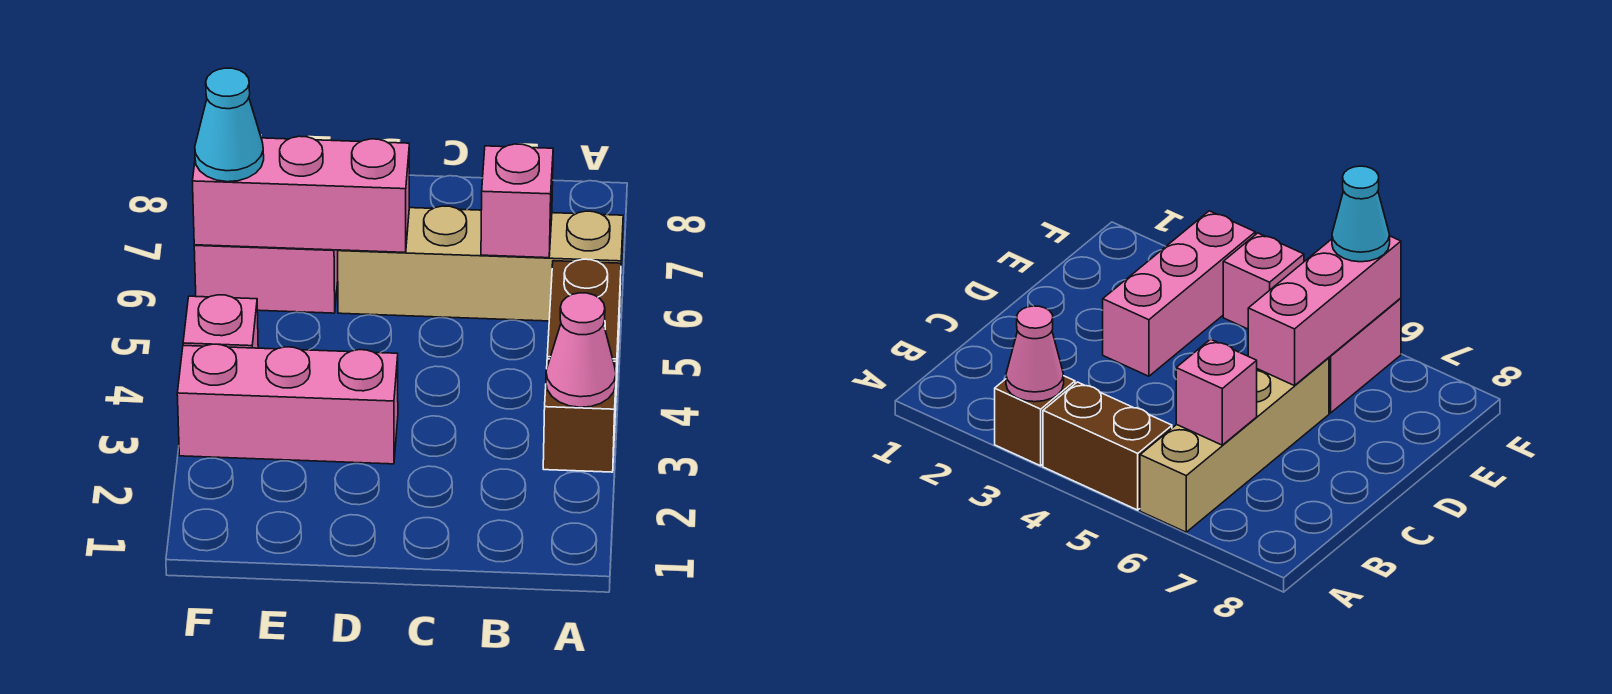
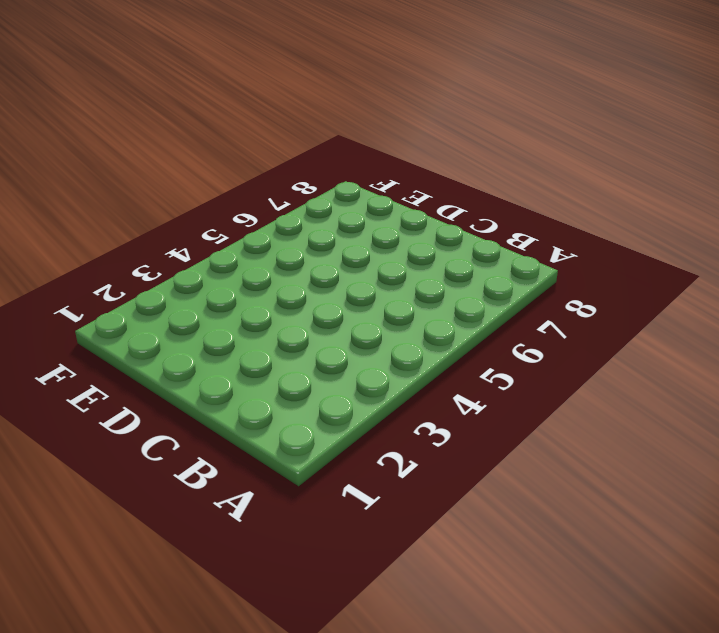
none -> brown brick A3 level 1
none -> brown brick A4:A5 level 1

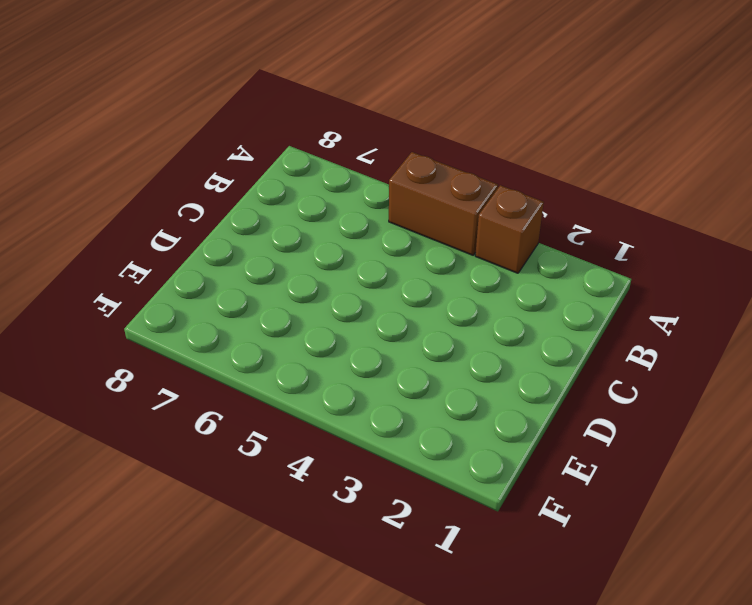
none -> tan brick A6:D6 level 1
none -> pink brick D3:F3 level 1

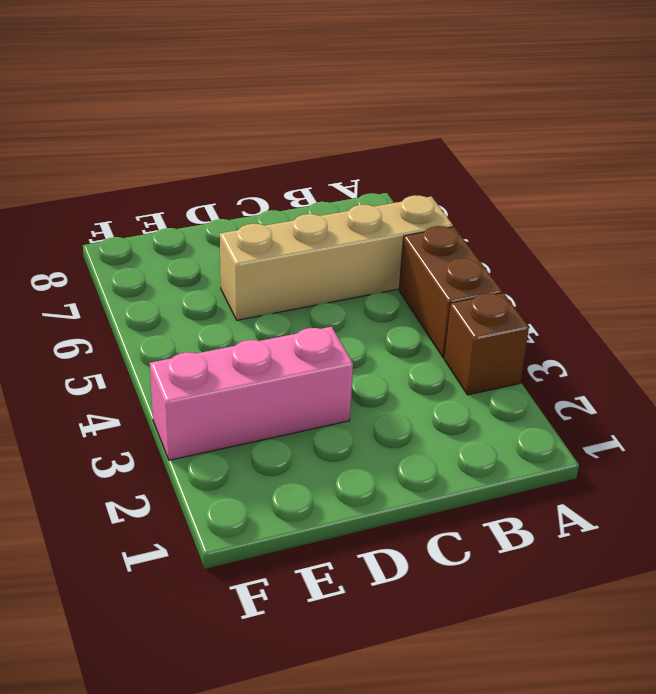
none -> pink brick E6:F6 level 1
none -> pink brick F4 level 1

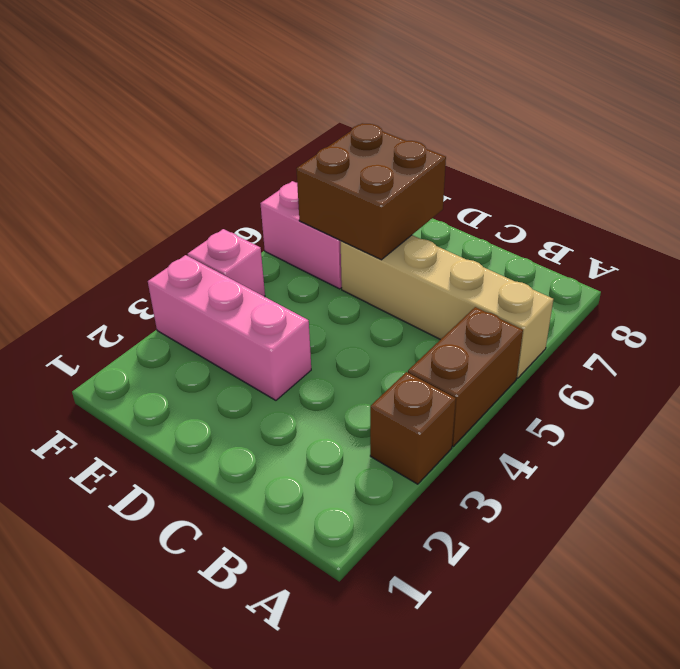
brown brick D6:E7 level 2 -> pink brick D6:F6 level 2
none -> pink cone A3 level 2
none -> pink brick B6 level 2

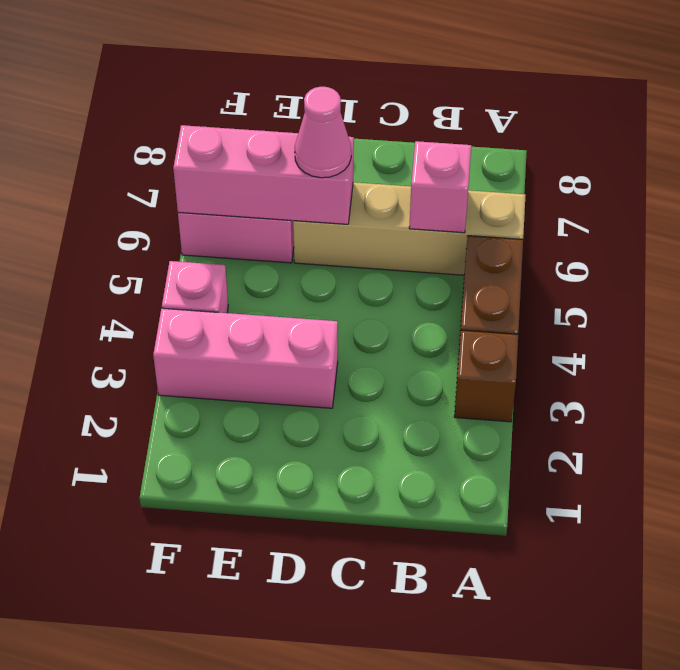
pink cone D6 level 3 -> pink cone A3 level 2
none -> cyan cone F6 level 3

